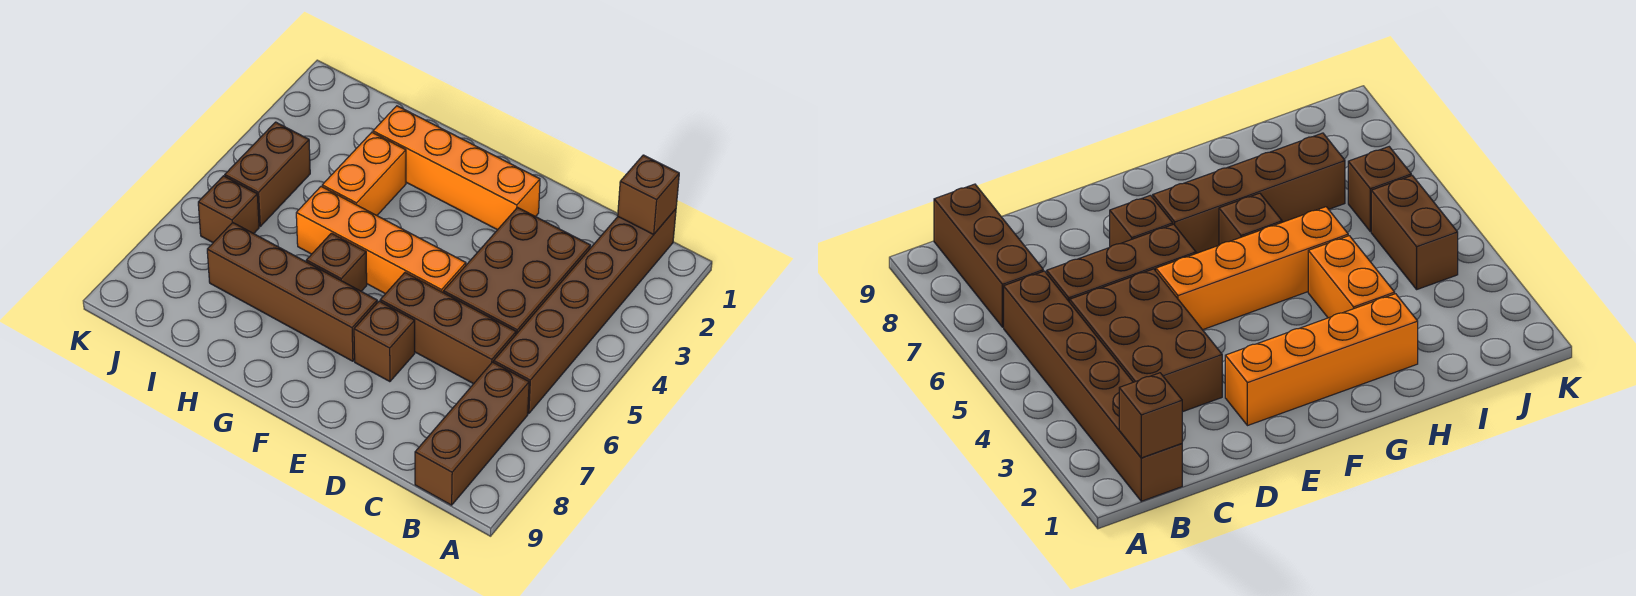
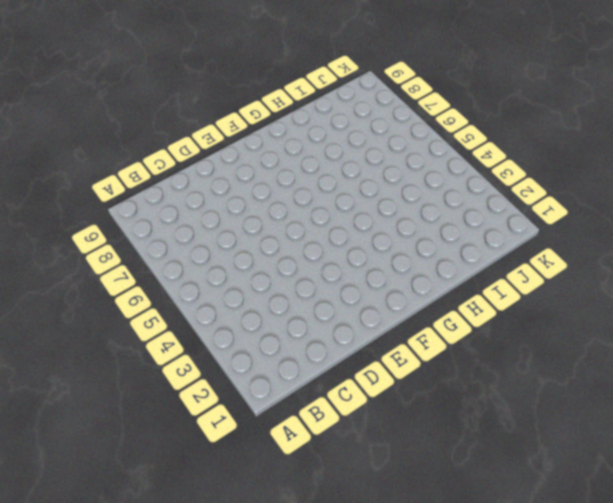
none -> brown brick B1:B6 level 1
none -> brown brick B7:B9 level 1
none -> brown brick C3:D5 level 1

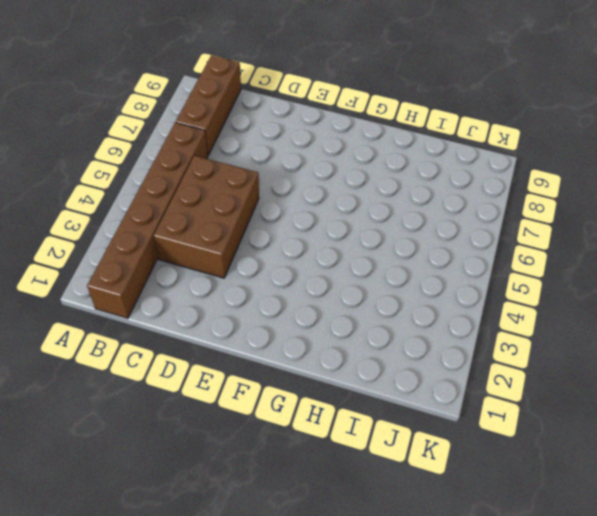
none -> brown brick C6:E6 level 1
none -> orange brick E2:H2 level 1
none -> orange brick E5:H5 level 1

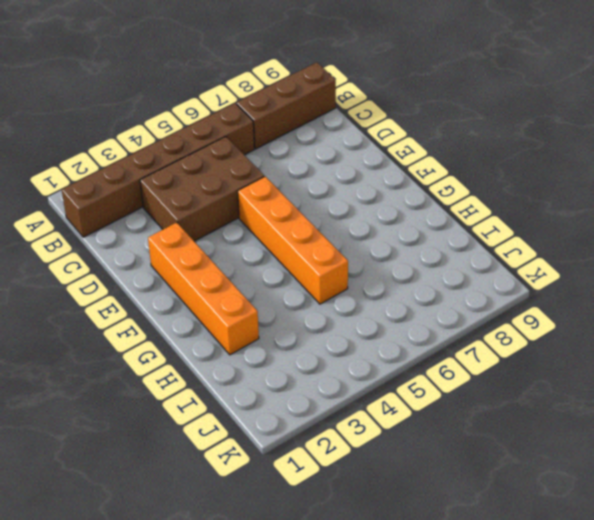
none -> brown brick C6:E6 level 1
none -> brown brick E7 level 1
none -> brown brick F7:I7 level 1

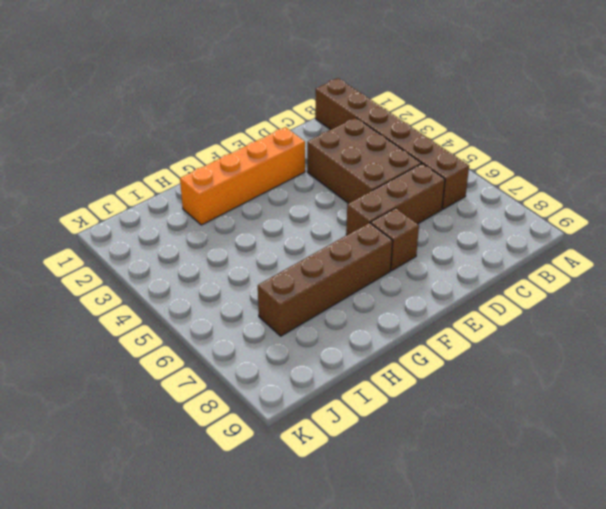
none -> brown brick B7:B9 level 1
none -> orange brick E5:H5 level 1
none -> brown brick G6 level 1

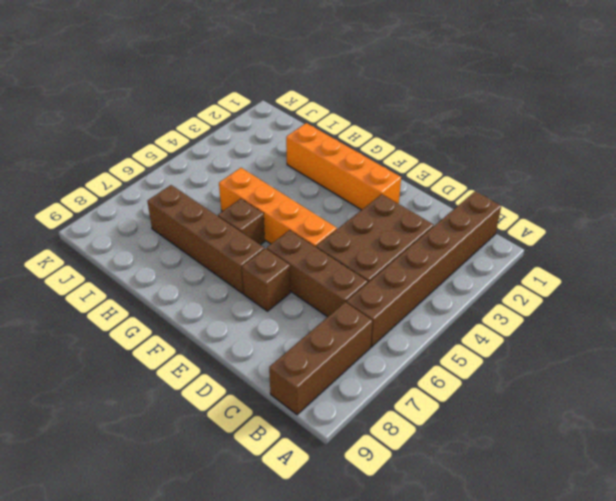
none -> orange brick H3:H4 level 1
none -> brown brick J4:J5 level 1
none -> brown brick J6 level 1

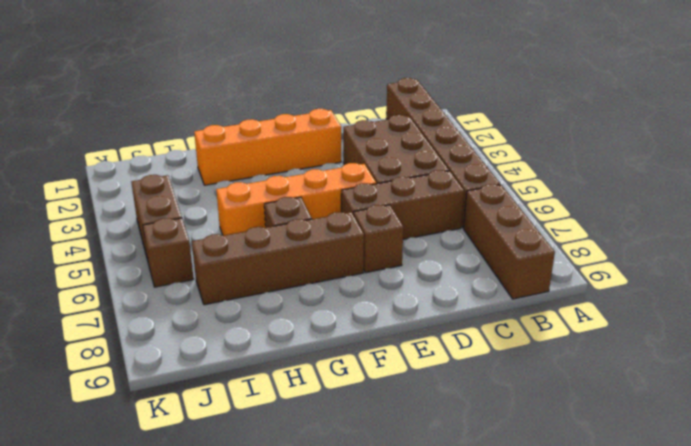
none -> orange brick H3:H4 level 1
none -> brown brick B1 level 2

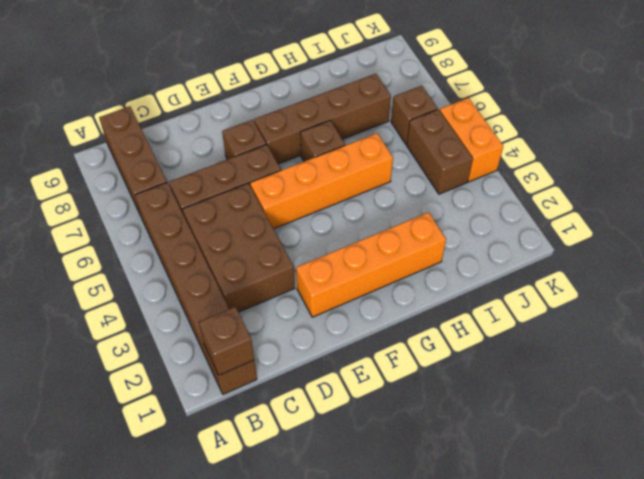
orange brick K4:K5 level 1 -> orange brick H3:H4 level 1

